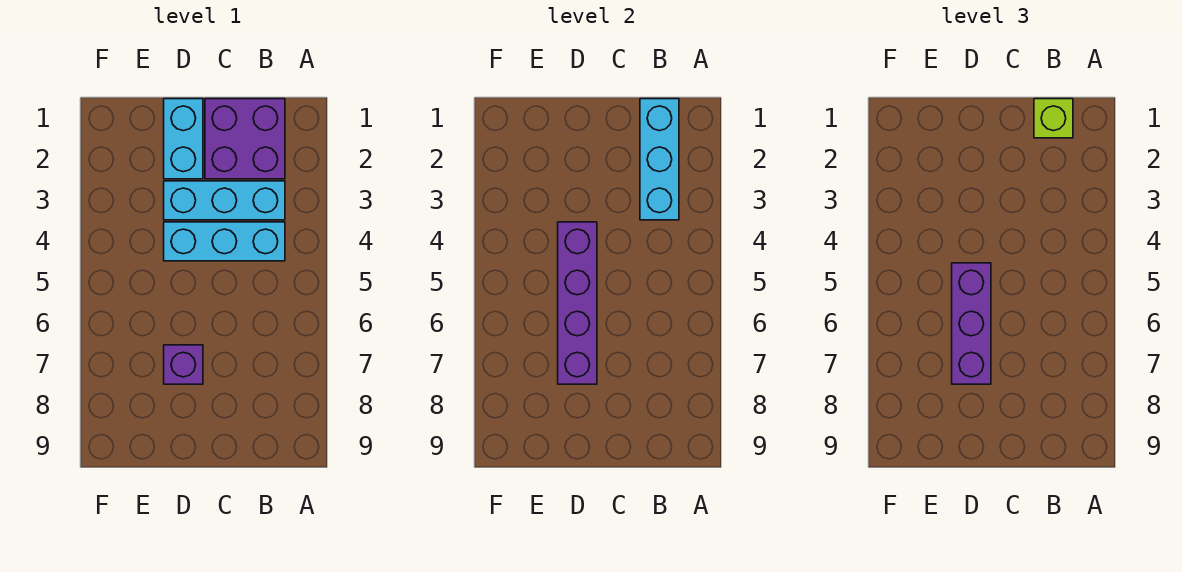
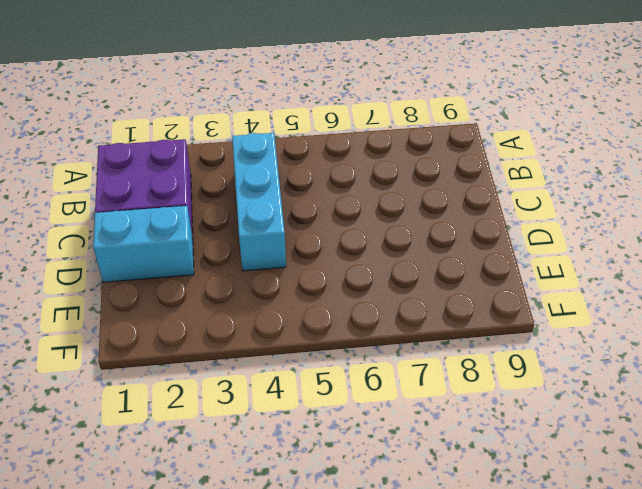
none -> cyan brick B3:D3 level 1
none -> purple brick D7 level 1

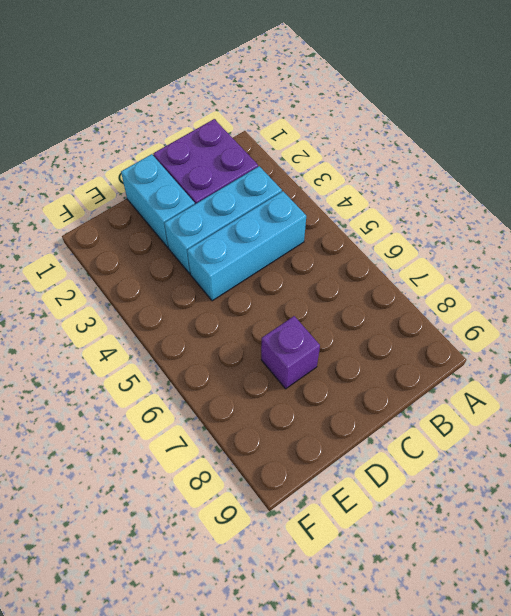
none -> cyan brick B1:B3 level 2
none -> purple brick D4:D7 level 2

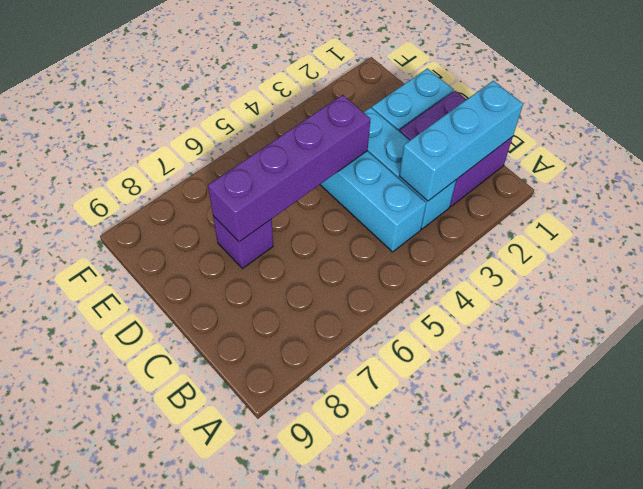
none -> lime brick B1 level 3
none -> purple brick D5:D7 level 3

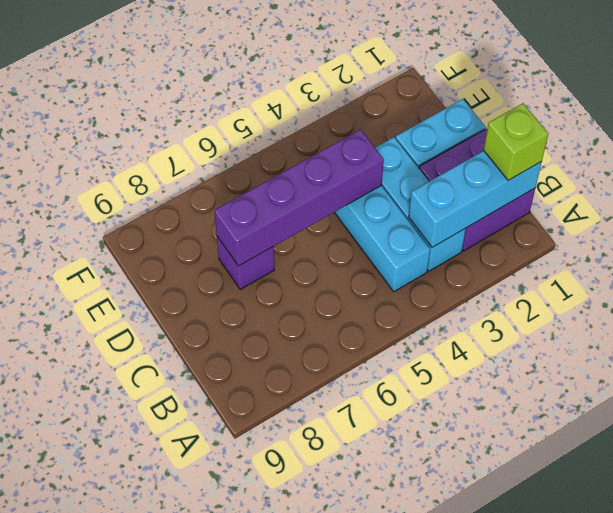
none -> purple brick D5:D7 level 3

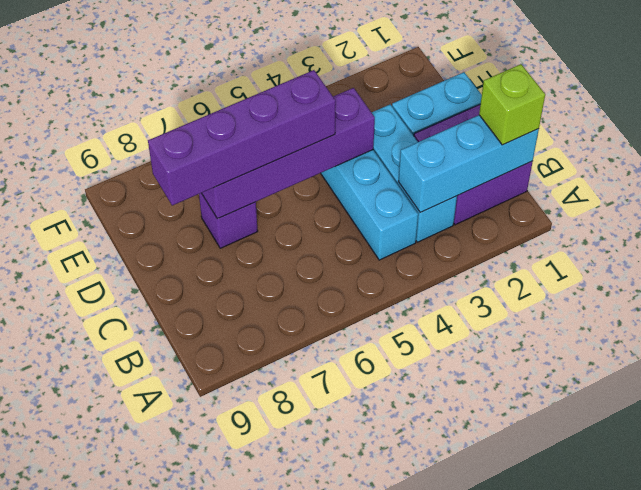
purple brick D5:D8 level 3 -> purple brick D5:D7 level 3

